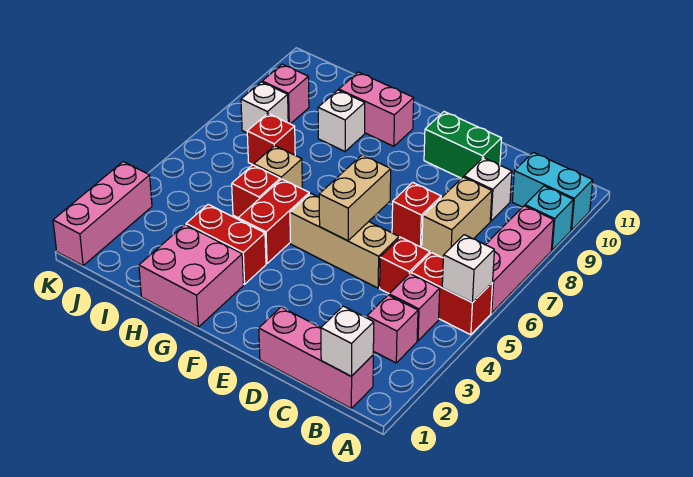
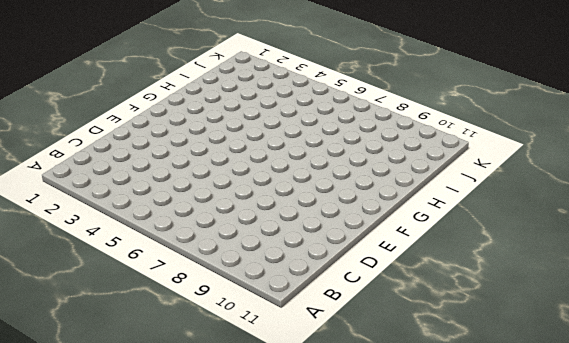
none -> red brick A5:B5 level 1
none -> pink brick A6:A8 level 1
none -> cyan brick A9 level 1

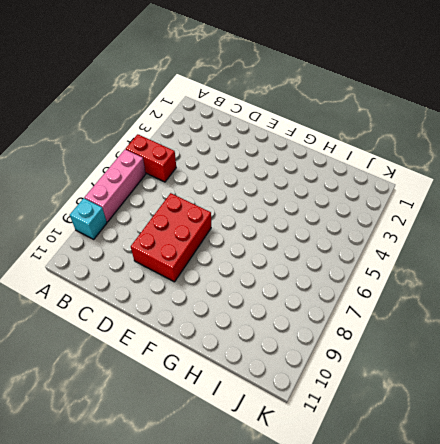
red brick D7:E9 level 1 -> red brick D7 level 1
none -> cyan brick A10:B10 level 1
none -> pink brick B1:D1 level 1
none -> pink brick B3 level 1

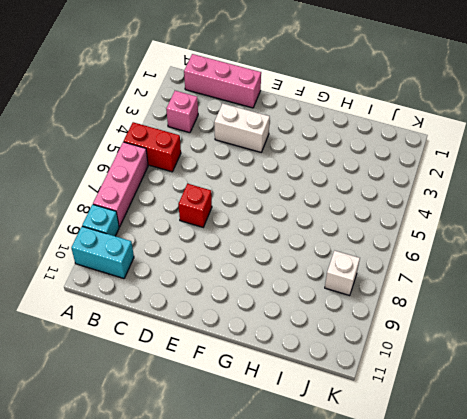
white brick D3:E3 level 1 -> none
none -> pink brick B4 level 1
none -> red brick C5 level 1
none -> tan brick C7:C8 level 1

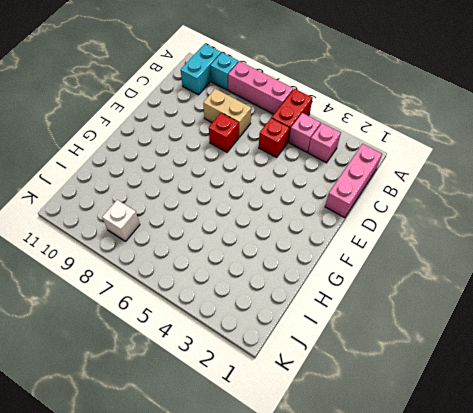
none -> white brick C9 level 1
none -> tan brick D5:F5 level 1
none -> green brick D10:E10 level 1

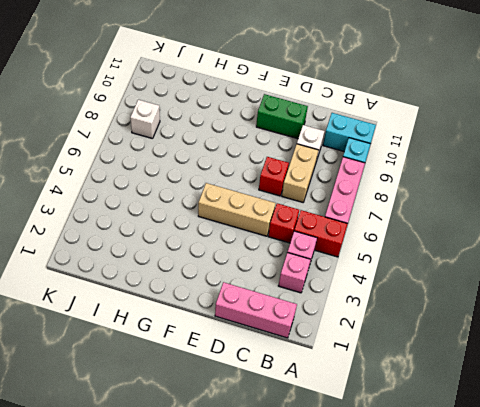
none -> pink brick G1:H2 level 1
none -> red brick G3:H3 level 1
none -> red brick G4:G5 level 1

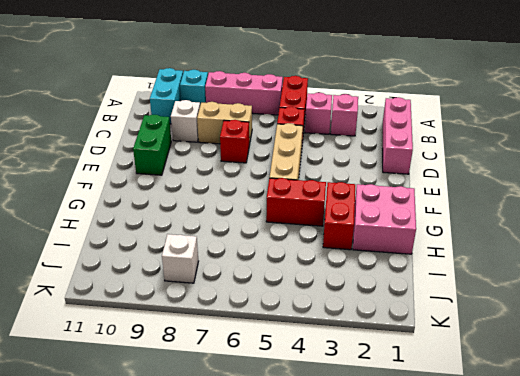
none -> pink brick G10:H10 level 1
none -> red brick H5 level 1
none -> tan brick H6 level 1

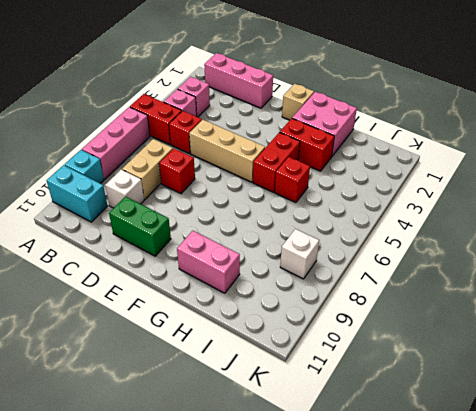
tan brick F1 level 1 -> tan brick H6 level 1
none -> white brick H9 level 1
none -> red brick I7 level 1
none -> pink brick J9 level 1

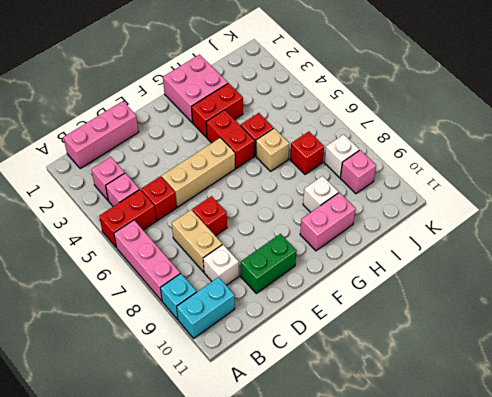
none -> pink brick K1:K3 level 1
none -> white brick A5 level 2
none -> white brick B1 level 2

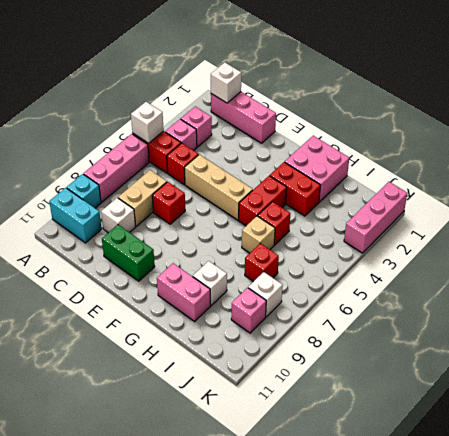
none -> tan brick E5:E6 level 2

